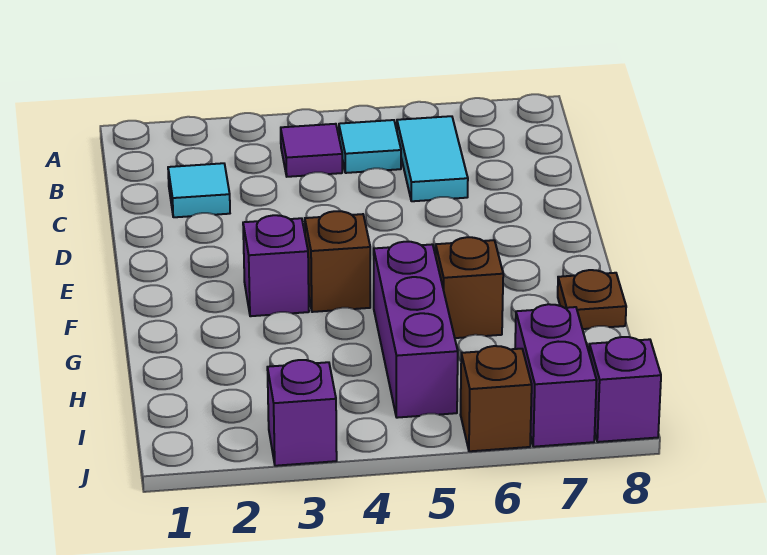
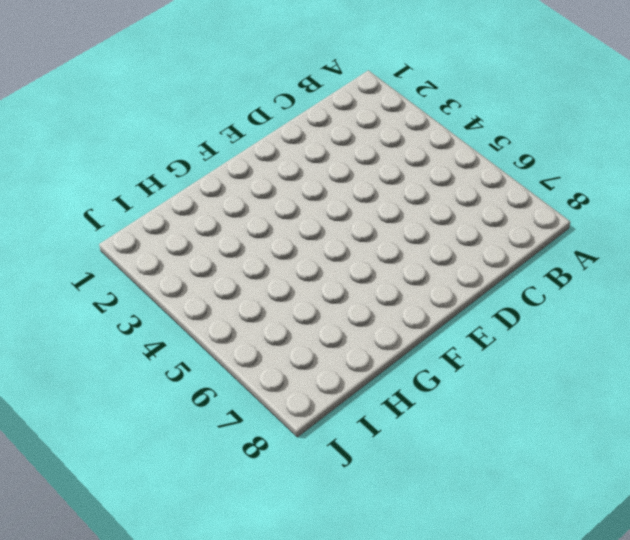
none -> purple tile B4 level 1
none -> cyan tile B5 level 1
none -> cyan tile B6:C6 level 1

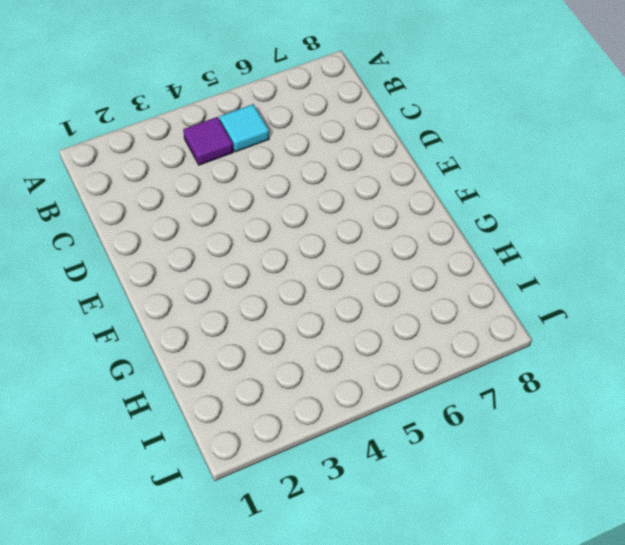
none -> cyan tile B6:C6 level 1
none -> cyan tile C2 level 1
none -> purple brick F3 level 1

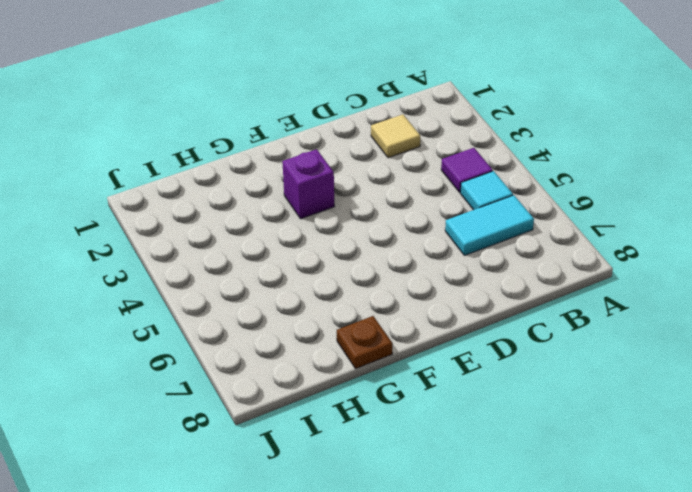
tan tile C2 level 1 -> cyan tile C2 level 1
none -> brown brick F4 level 1
none -> purple brick G5:I5 level 1
none -> brown brick G6 level 1

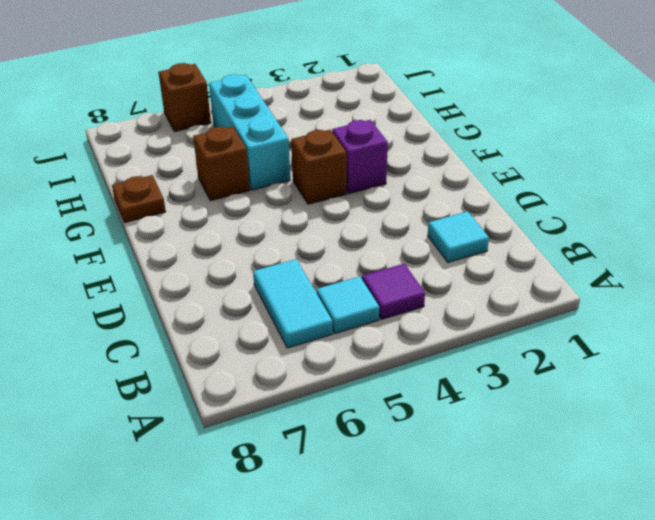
cyan brick G5:I5 level 1 -> purple brick G5:I5 level 1
none -> purple brick I7:J7 level 1
none -> purple brick J3 level 1
none -> purple brick J8 level 1

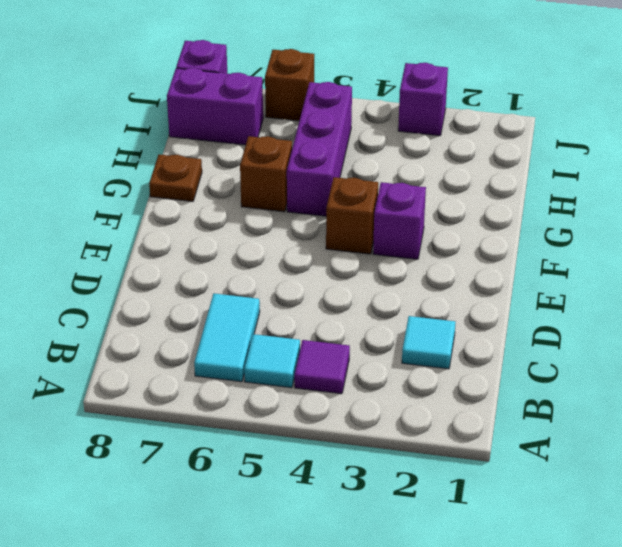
purple brick I7:I8 level 1 -> purple brick I7:J7 level 1

